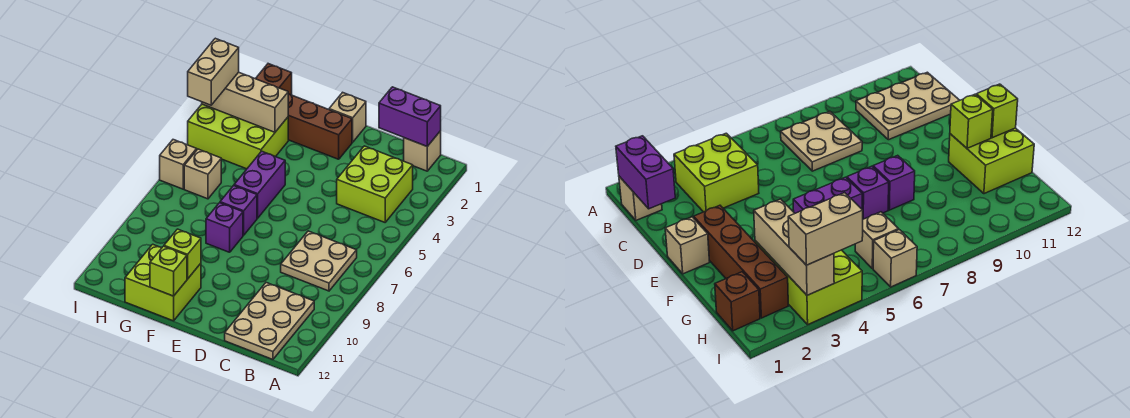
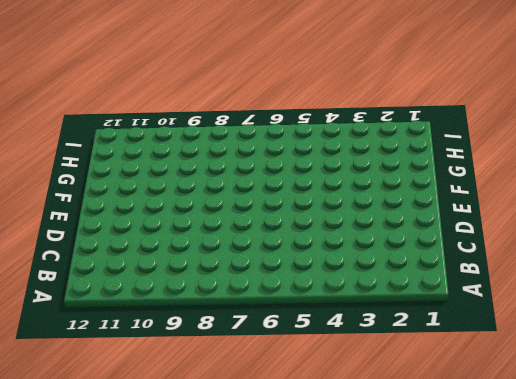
none -> tan brick B1 level 1
none -> lime brick B3:C4 level 1
none -> tan plate B7:C8 level 1

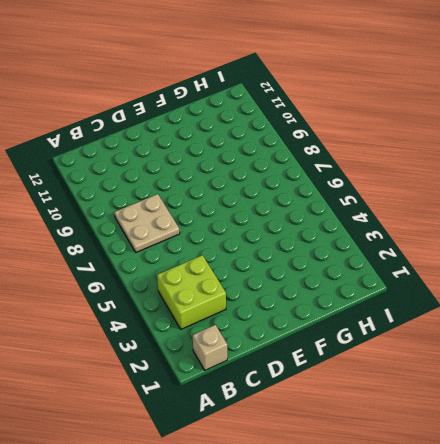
none -> tan plate B10:C12 level 1
none -> tan brick E1 level 1
none -> brown brick E2:H2 level 1

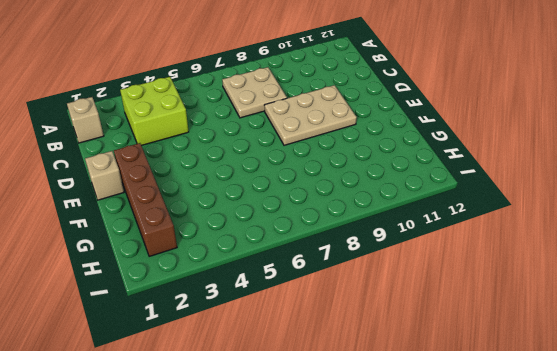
tan plate D8:E10 level 1 -> tan plate B10:C12 level 1
none -> purple brick F5:F6 level 1
none -> purple brick F7 level 1
none -> purple brick F8 level 1

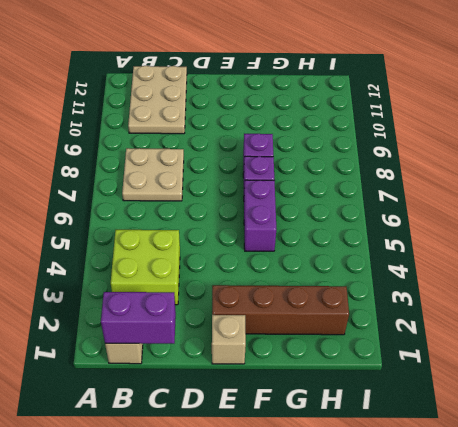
none -> lime brick F11:G12 level 1
none -> lime brick G3:I4 level 1
none -> brown brick H1 level 1

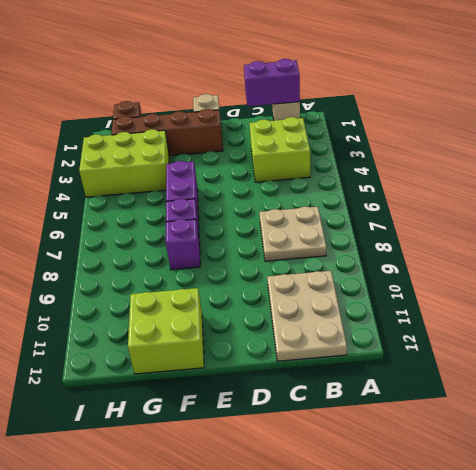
none -> tan brick H6 level 1
none -> tan brick I6 level 1
none -> lime brick F11 level 2

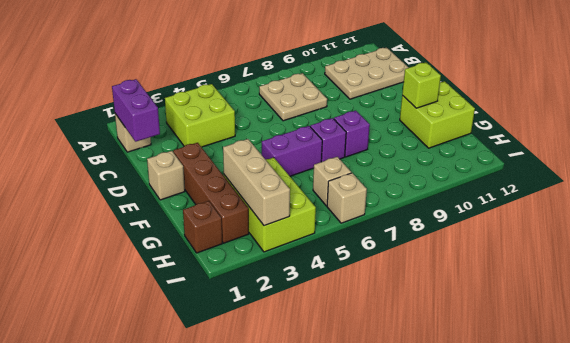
none -> lime brick F12 level 2
none -> tan brick I3:I4 level 3

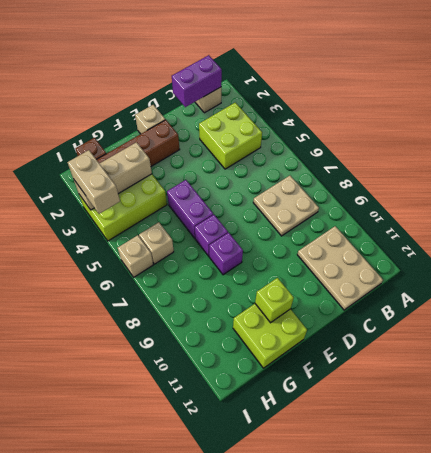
none -> lime brick F12 level 2

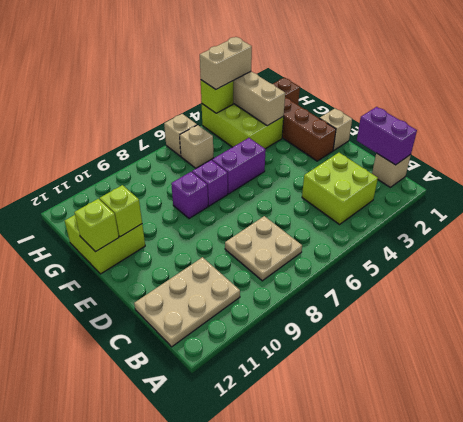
lime brick I4 level 2 -> none

